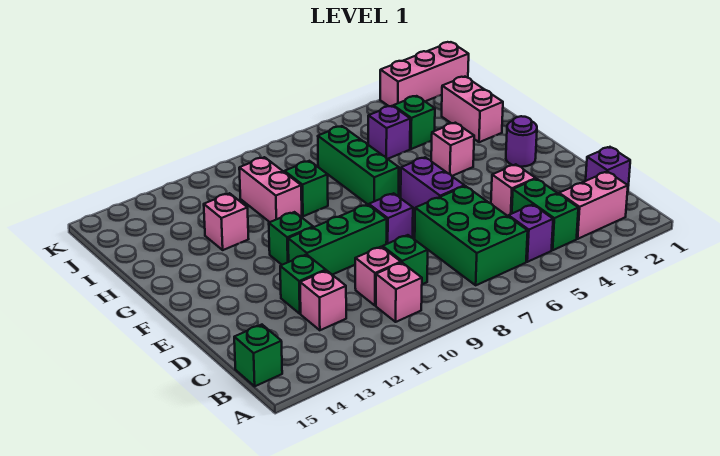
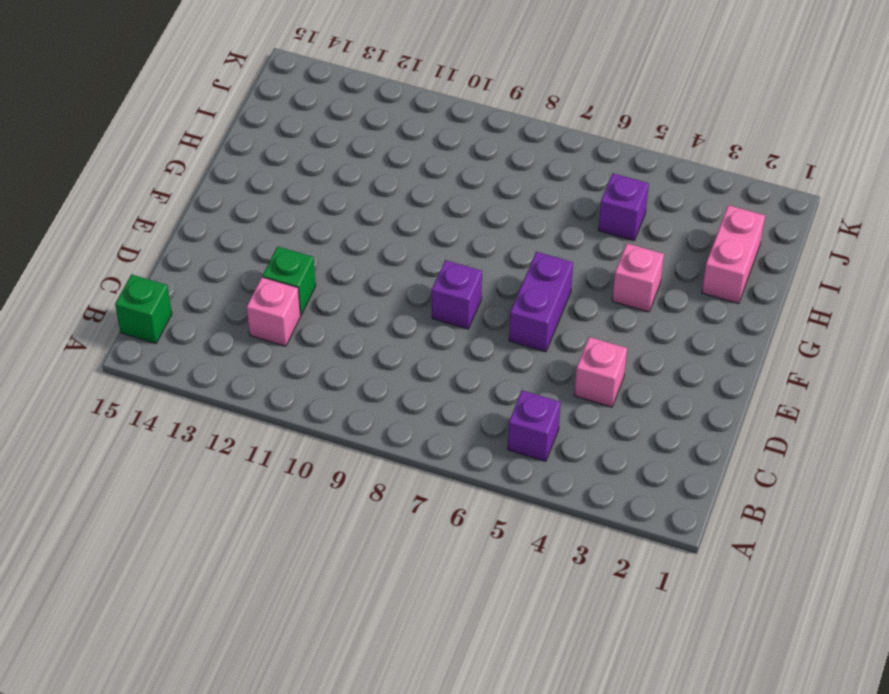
none -> pink brick B2:B3 level 1
none -> green brick B4:C4 level 1
none -> green brick B6:D7 level 1

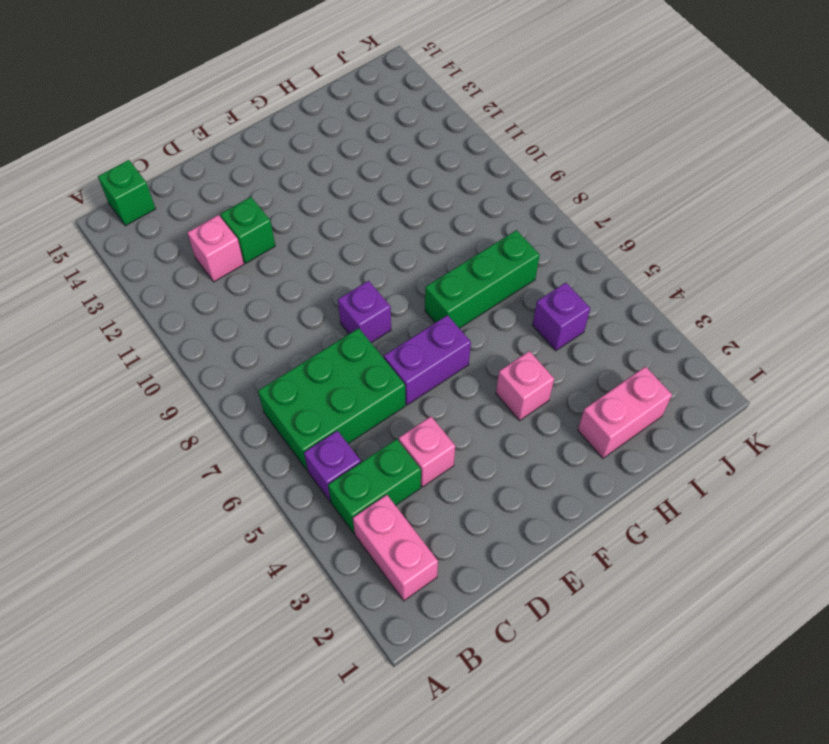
none -> pink brick B10 level 1
none -> purple brick C1 level 1
none -> green brick C9 level 1

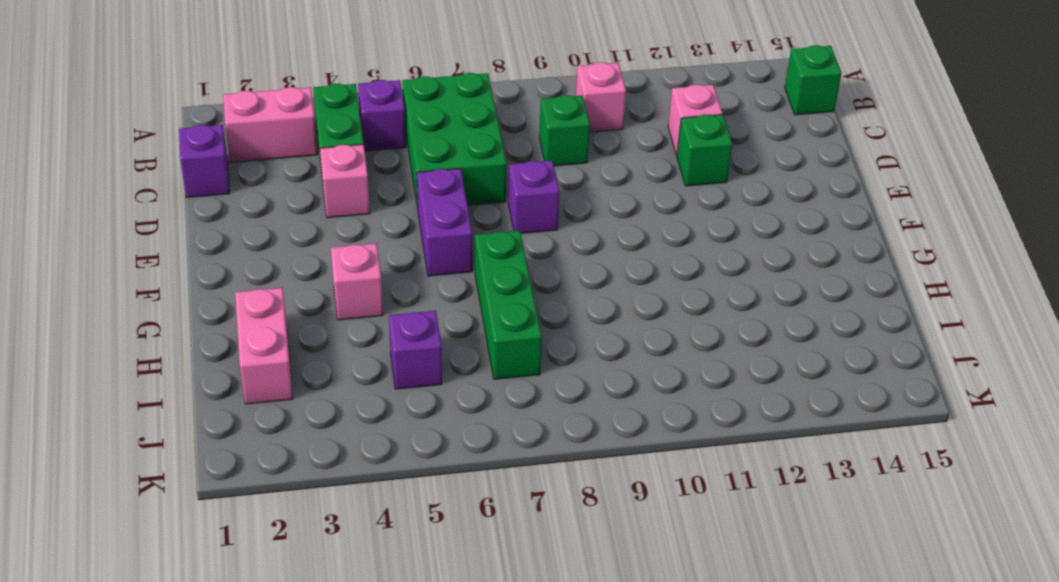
none -> pink brick C10 level 1
none -> green brick E9:E11 level 1
none -> purple round brick F2 level 1

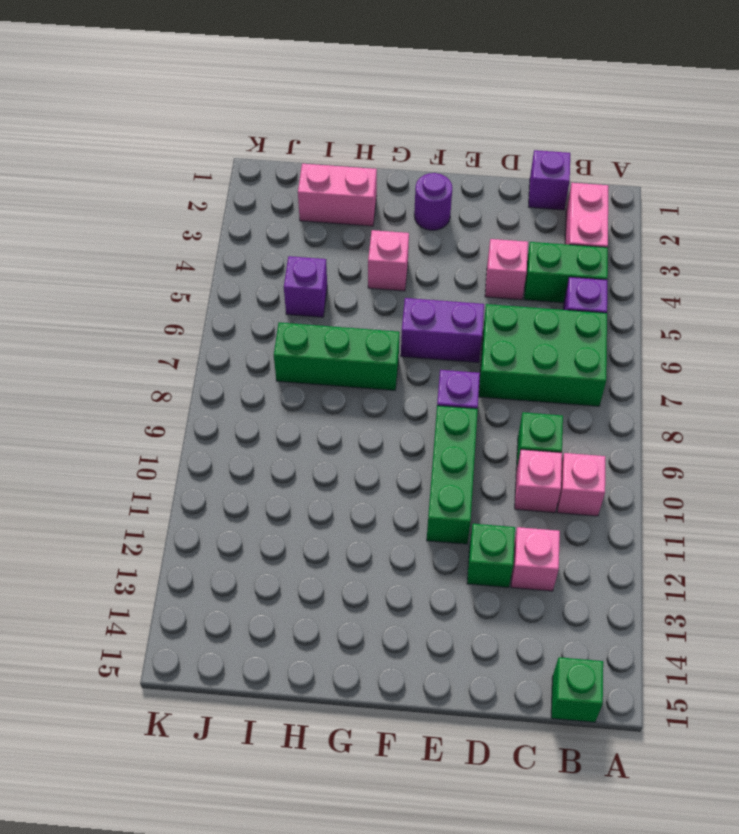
none -> green brick F11 level 1
none -> green brick H9 level 1
none -> pink brick H10:I10 level 1

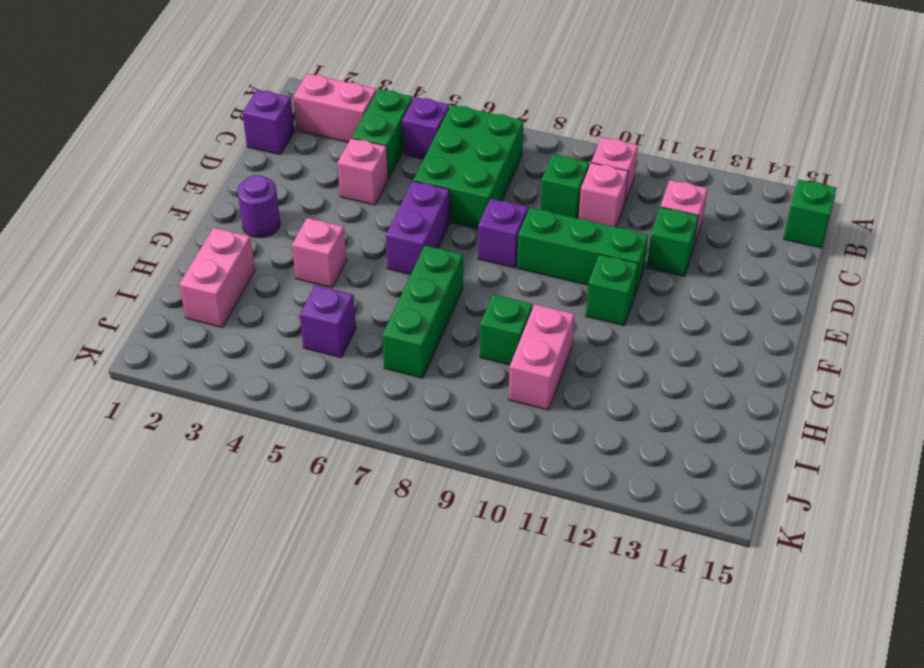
none -> pink brick H12 level 1
none -> green brick I4 level 1
none -> pink brick K1:K3 level 1

